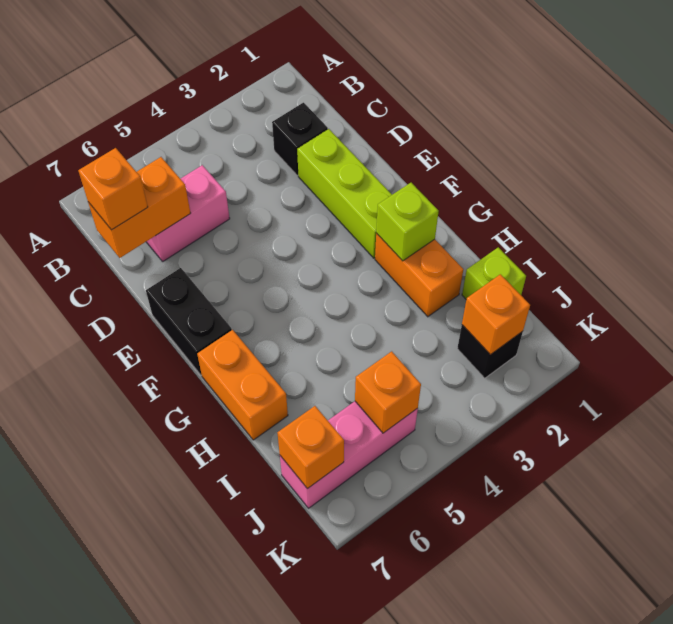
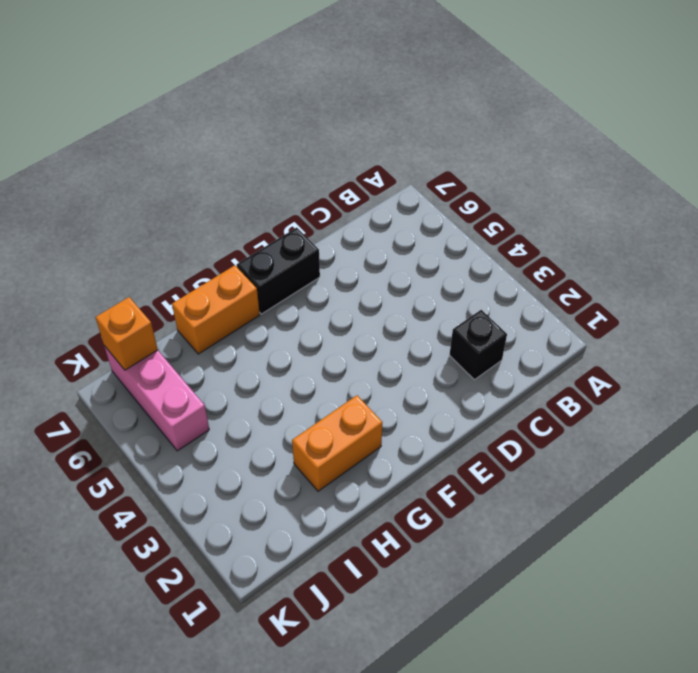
none -> pink brick C5:C6 level 1
none -> lime brick D2:F2 level 1
none -> lime brick I1 level 1

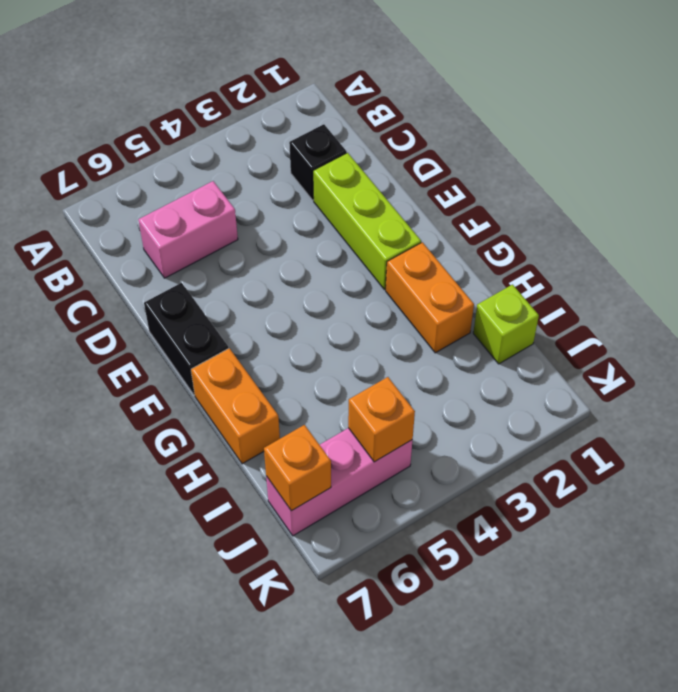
none -> black brick J2 level 1
none -> orange brick C6:C7 level 2
none -> lime brick G2 level 2

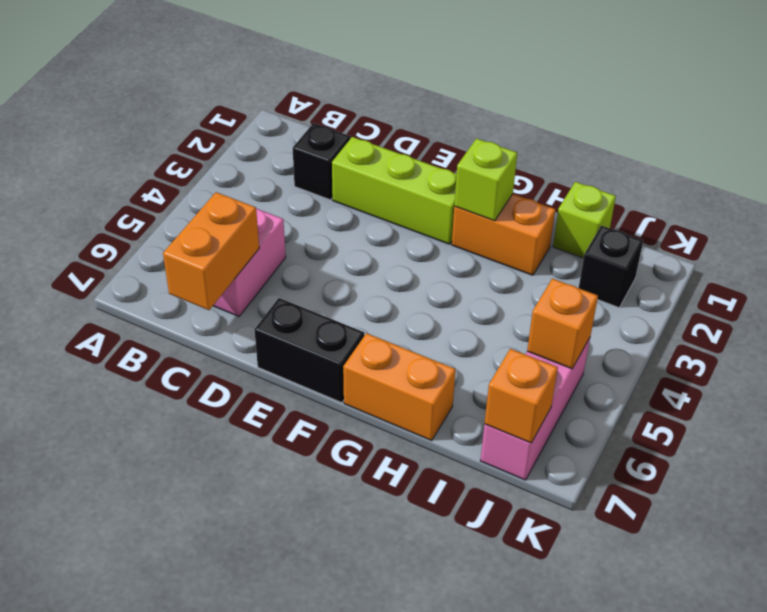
none -> orange brick J2 level 2
none -> orange brick C7 level 3

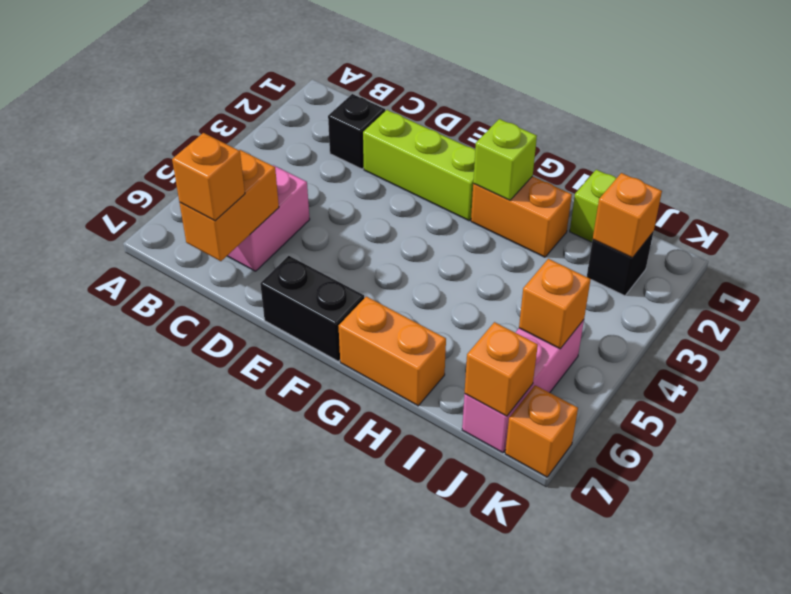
orange brick K7 level 1 -> none

